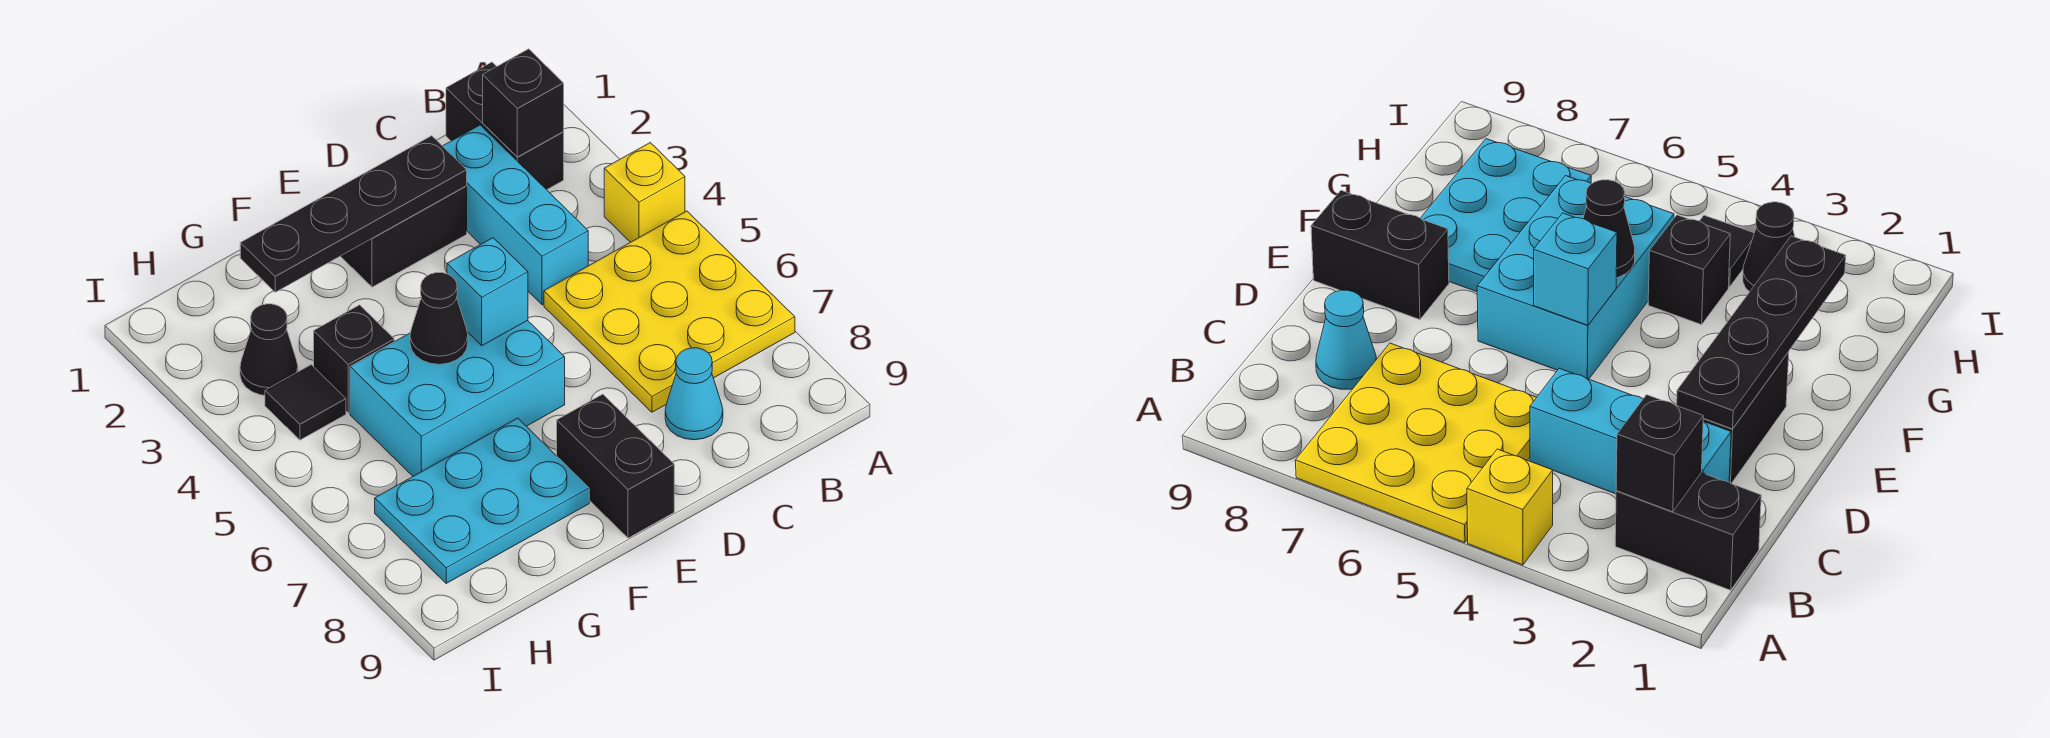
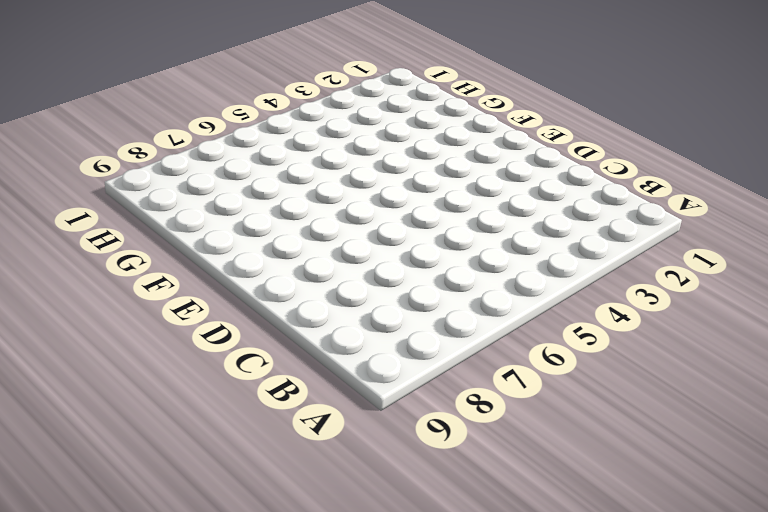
none -> yellow brick A4 level 1
none -> yellow plate A5:C7 level 1
none -> black brick B1:B2 level 1

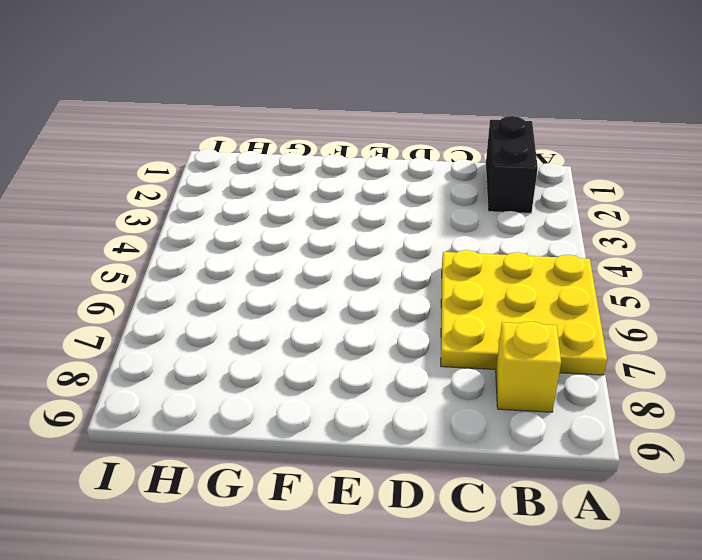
yellow brick B8 level 1 -> yellow brick A4 level 1
none -> cyan brick C2:C4 level 1
none -> cyan cone C8 level 1
none -> black brick D2:E2 level 1

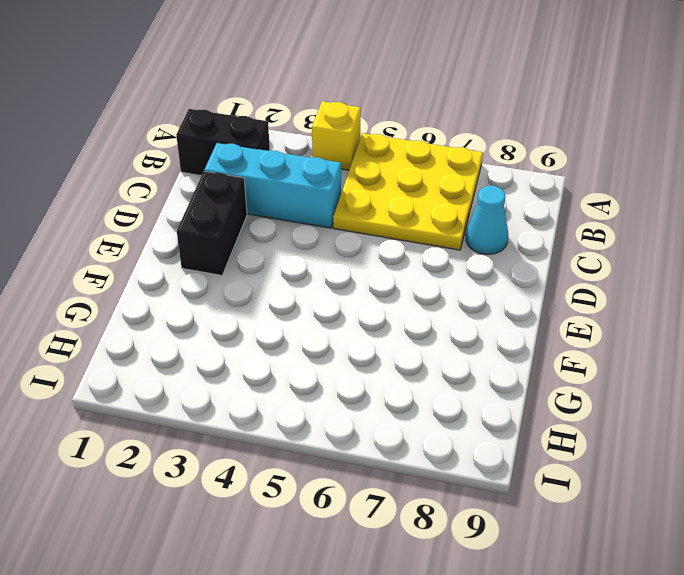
none -> cyan brick E5:G6 level 1
none -> black brick E8:E9 level 1
none -> cyan plate F7:H8 level 1

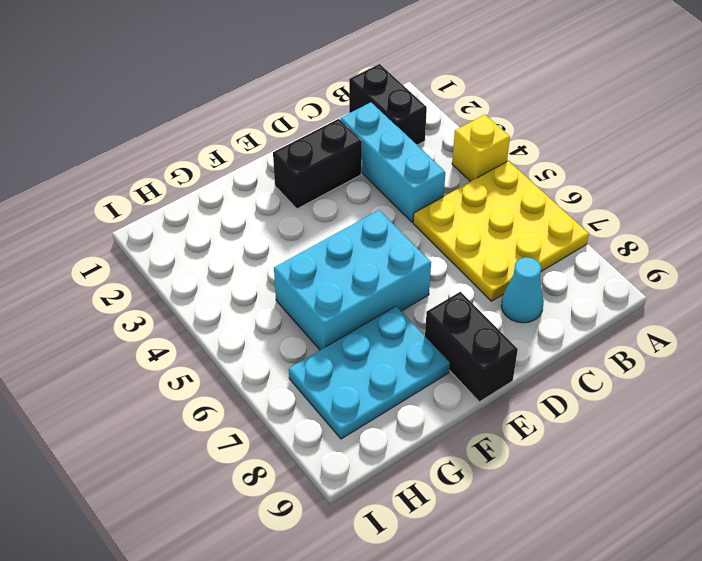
none -> black brick G4 level 1
none -> black cone H3 level 1
none -> black tile H4 level 1

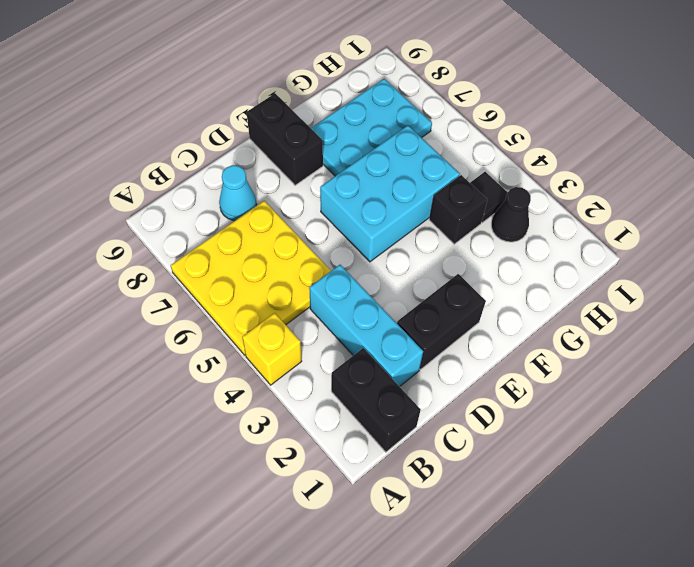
none -> black brick B2 level 2
none -> black plate D2:G2 level 2
none -> cyan brick E5 level 2

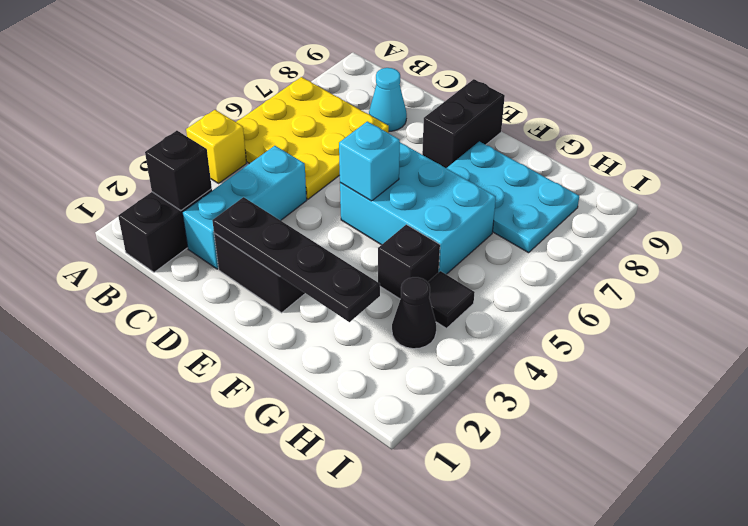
none -> black cone F5 level 2

